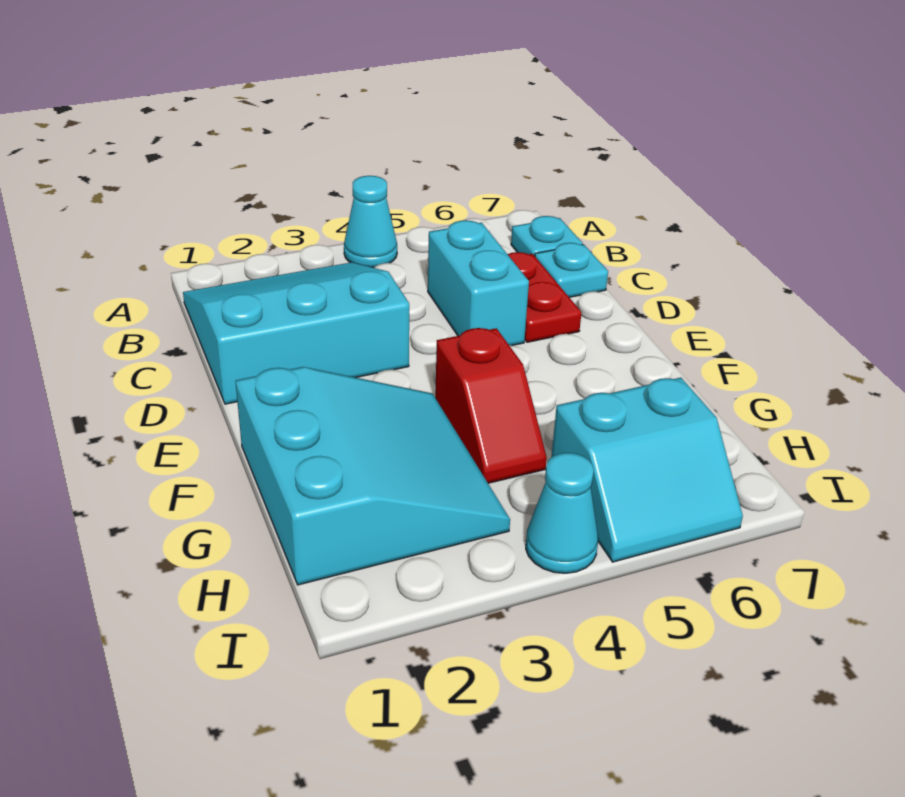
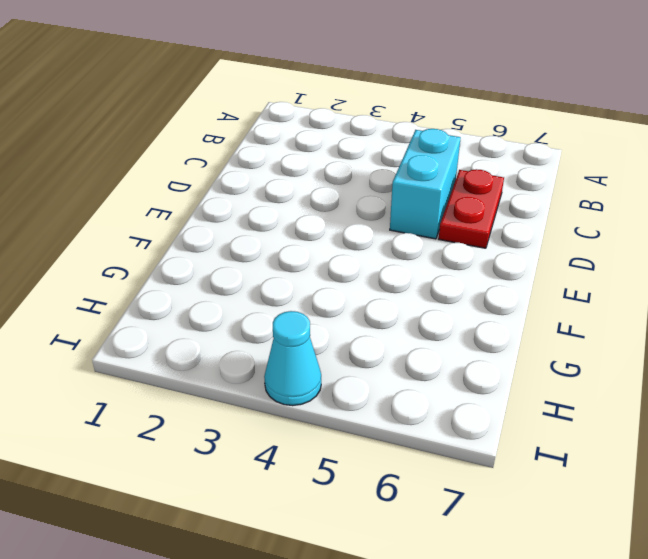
none -> cyan cone A4 level 1
none -> cyan slope B1:D3 level 1 top D

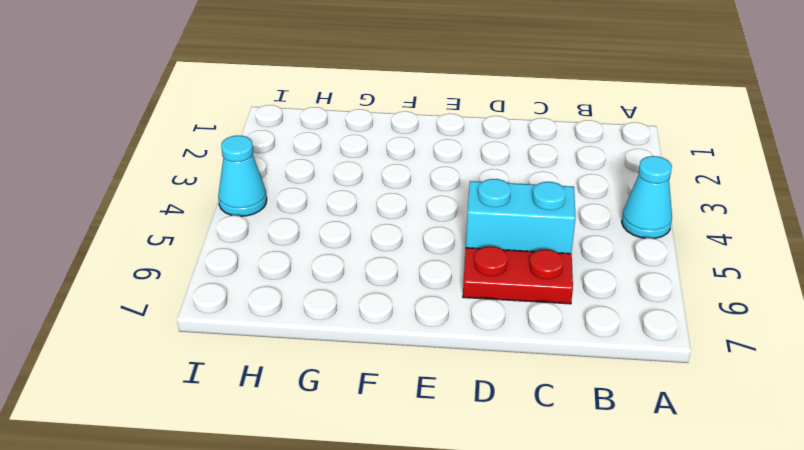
none -> cyan slope B1:D3 level 1 top D
none -> cyan plate B7 level 1

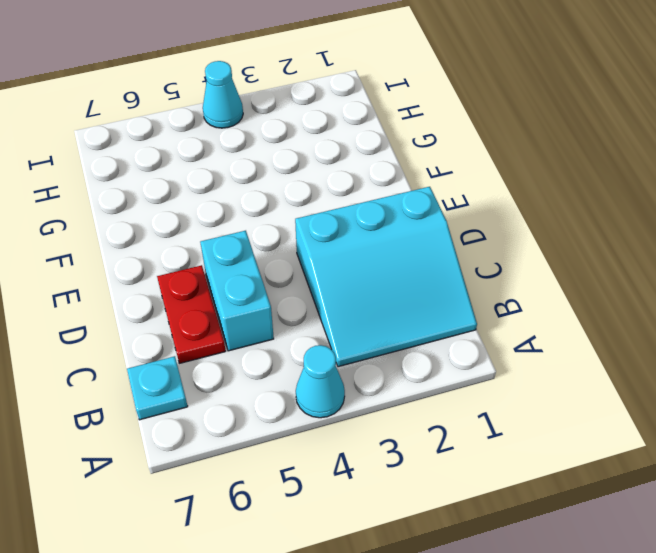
none -> cyan plate C7 level 1
none -> cyan slope F1:H3 level 1 top 1

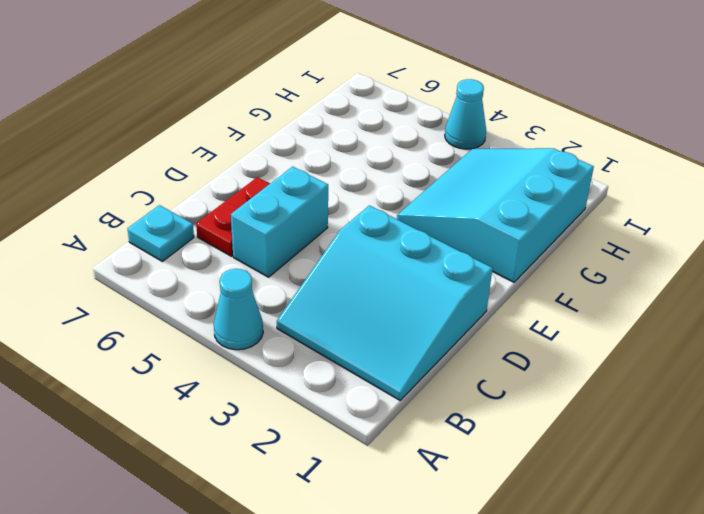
none -> cyan plate C7 level 1
none -> red slope F4:G4 level 1 top F

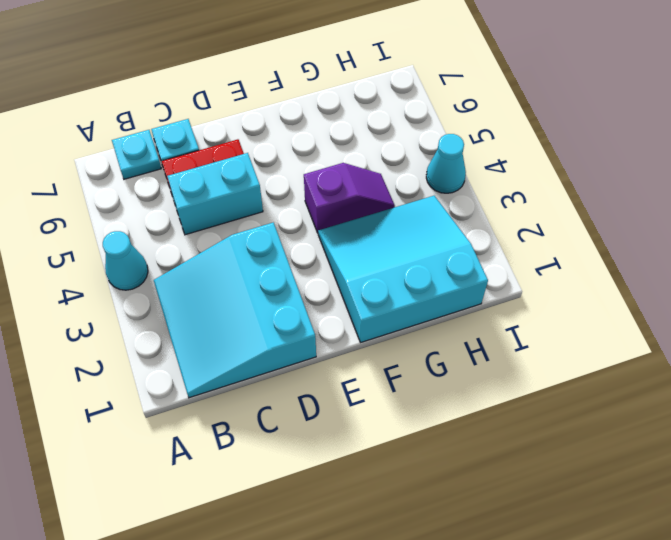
purple slope F4:G4 level 1 top F -> red slope F4:G4 level 1 top F
none -> cyan slope H5:I6 level 1 top H

